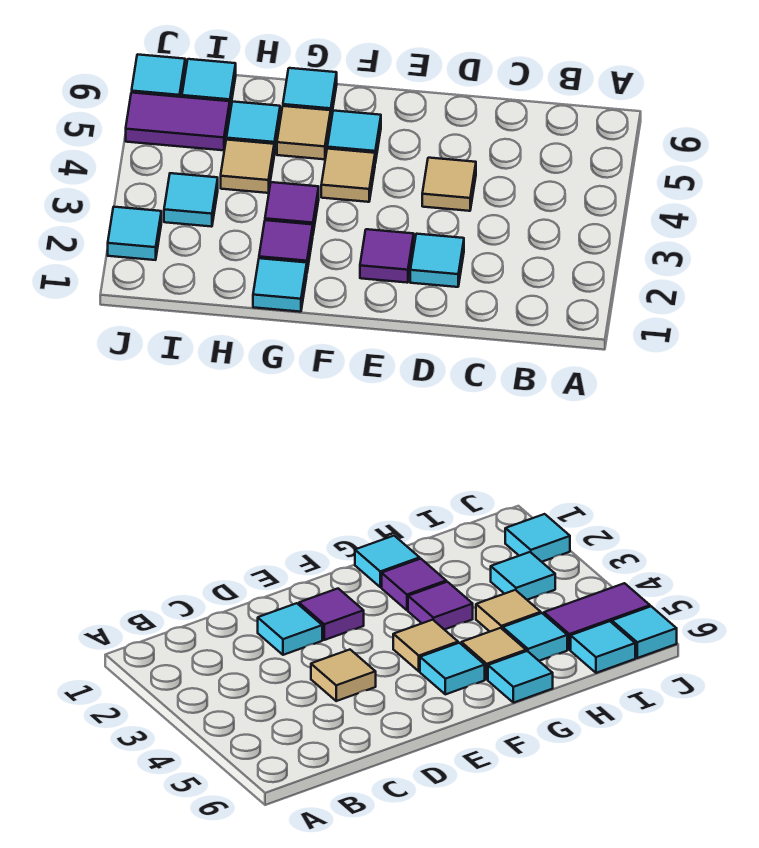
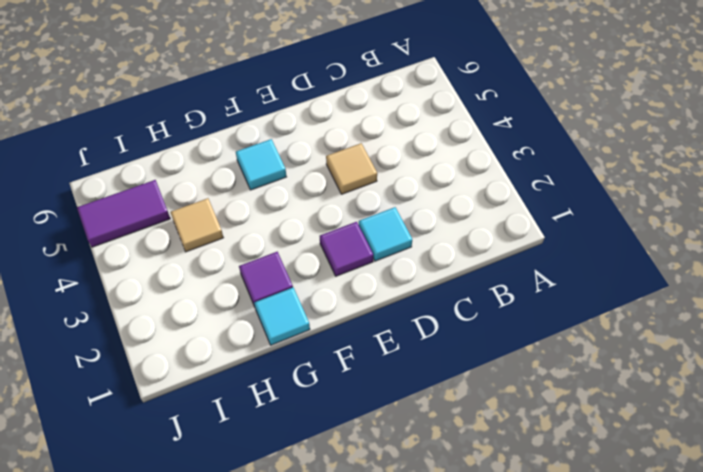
none -> tan tile F4 level 1
none -> purple tile G3 level 1
none -> tan tile G5 level 1

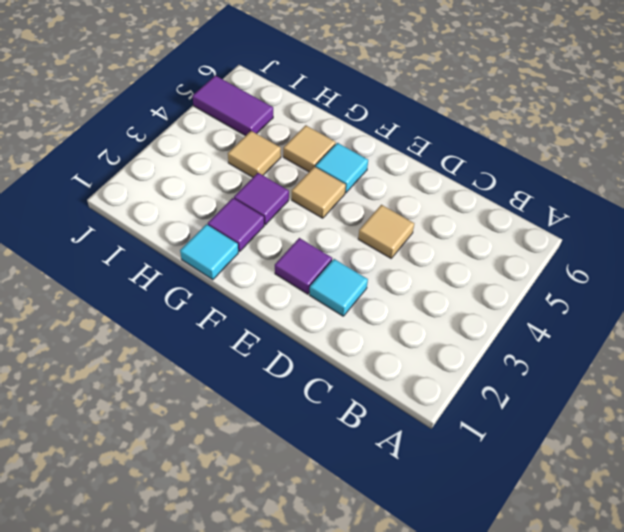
none -> cyan tile G6 level 1
none -> cyan tile H5 level 1
none -> cyan tile I3 level 1

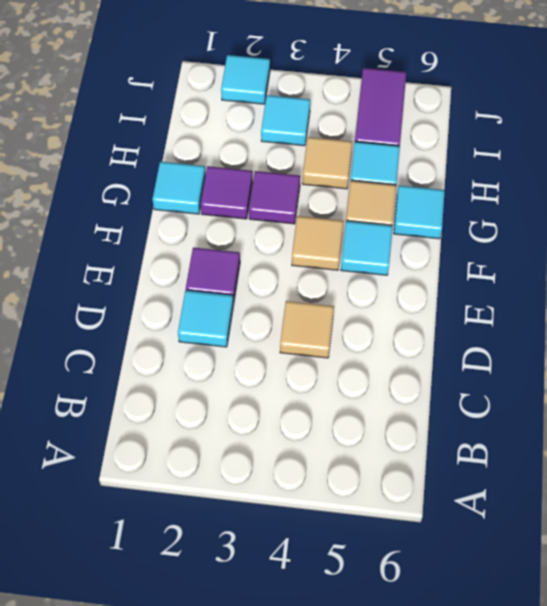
none -> cyan tile I6 level 1
none -> cyan tile J6 level 1

